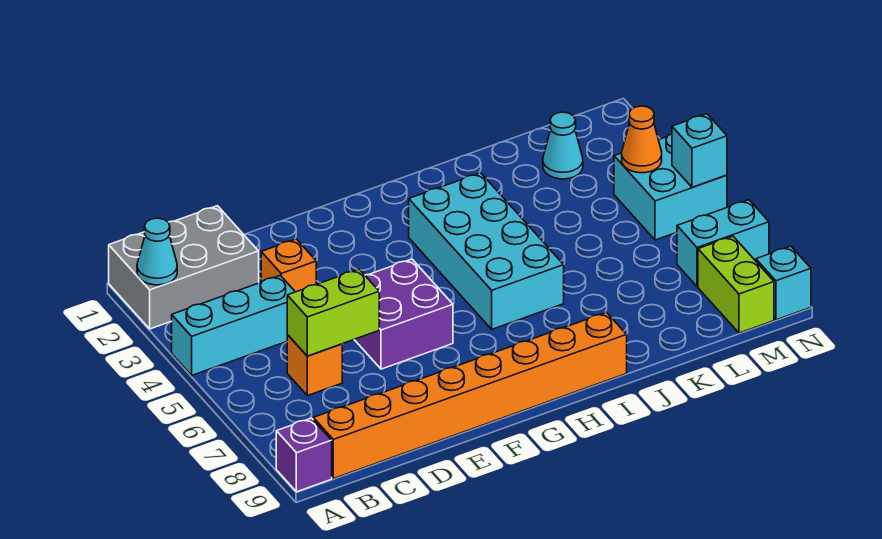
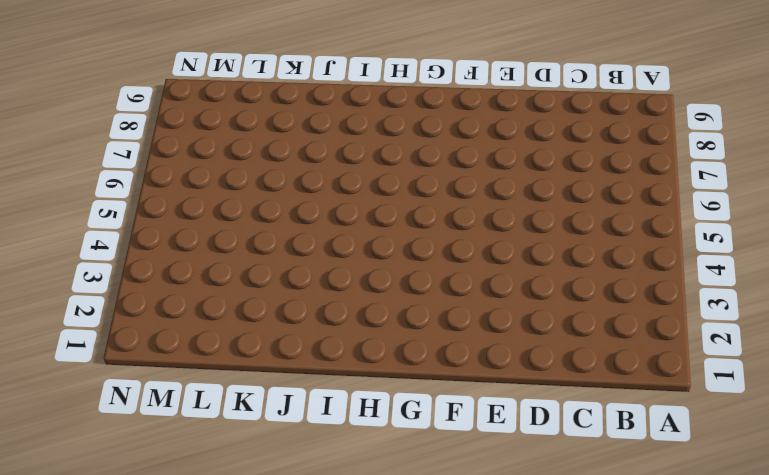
none -> grey brick A1:C2 level 1
none -> cyan brick A4:C4 level 1
none -> purple brick A9 level 1

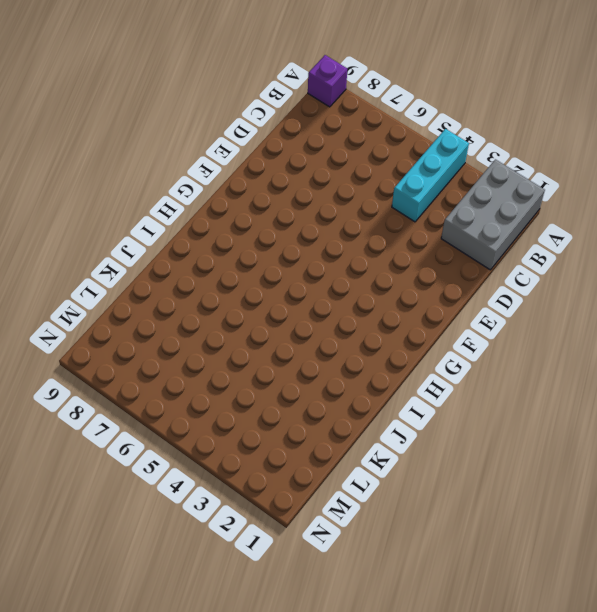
none -> orange brick B9:I9 level 1
none -> orange brick C6 level 1
none -> orange brick D3 level 1

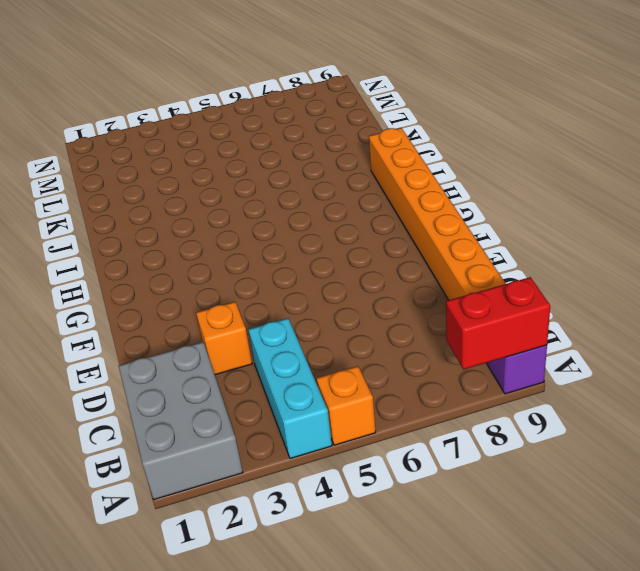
orange brick A5 level 1 -> orange brick C6 level 1
red brick A8:A9 level 2 -> none
none -> purple brick E5:F6 level 1
none -> cyan brick H3:I6 level 1
none -> cyan cone L2 level 1

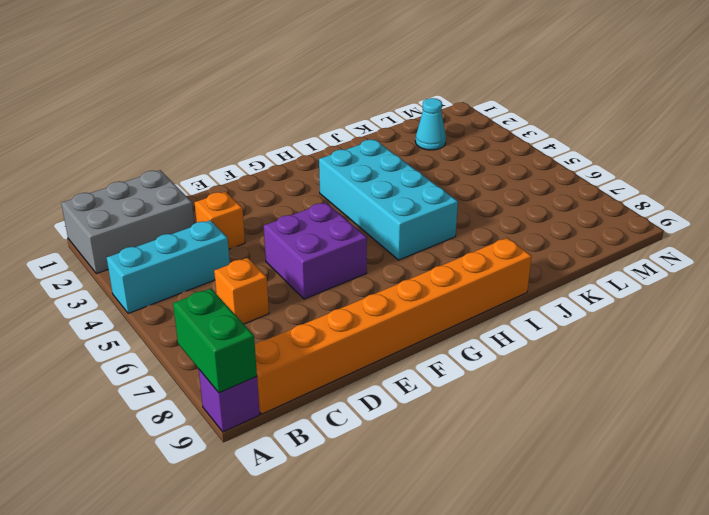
green brick A8:A9 level 2 -> none
none -> cyan brick M4:N5 level 1
none -> cyan brick M7:N7 level 1
none -> lime brick M8:M9 level 1

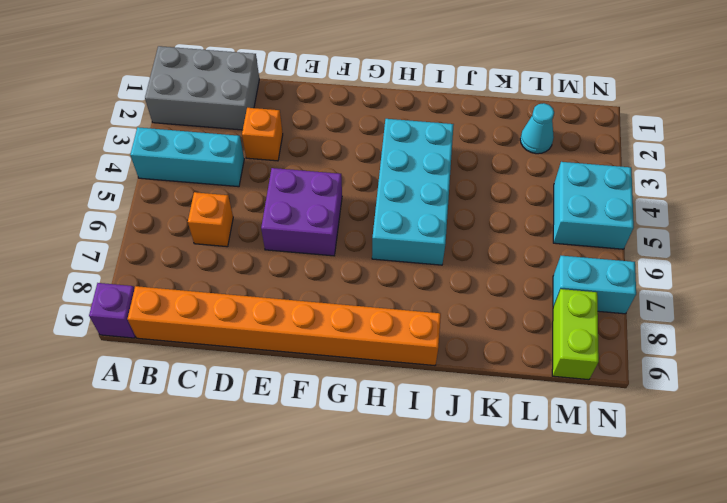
none -> cyan brick N9 level 1
none -> cyan cone A2 level 2
none -> lime brick C6:D6 level 2

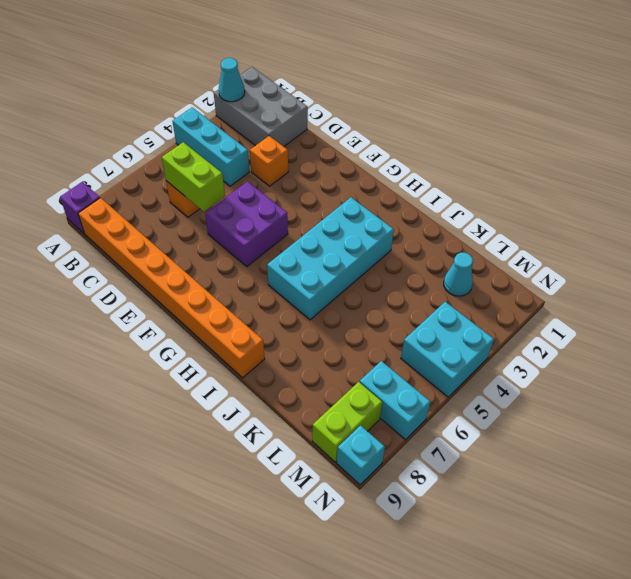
none -> orange cone M4 level 2
none -> cyan brick N5 level 2

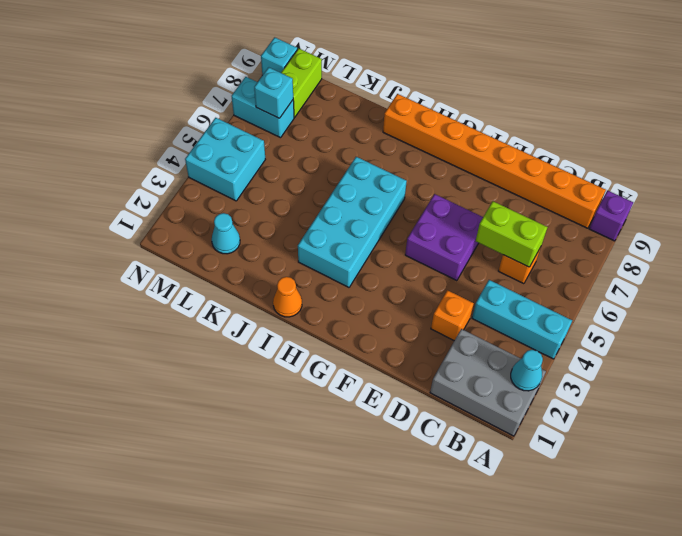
orange cone I1 level 1 -> orange cone M4 level 2
cyan brick M7 level 2 -> cyan brick N5 level 2

